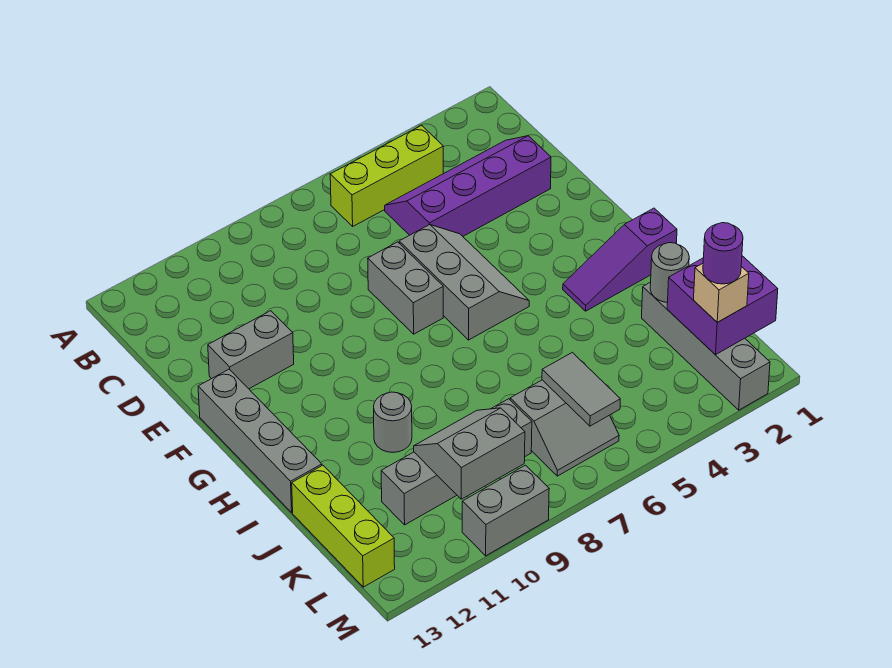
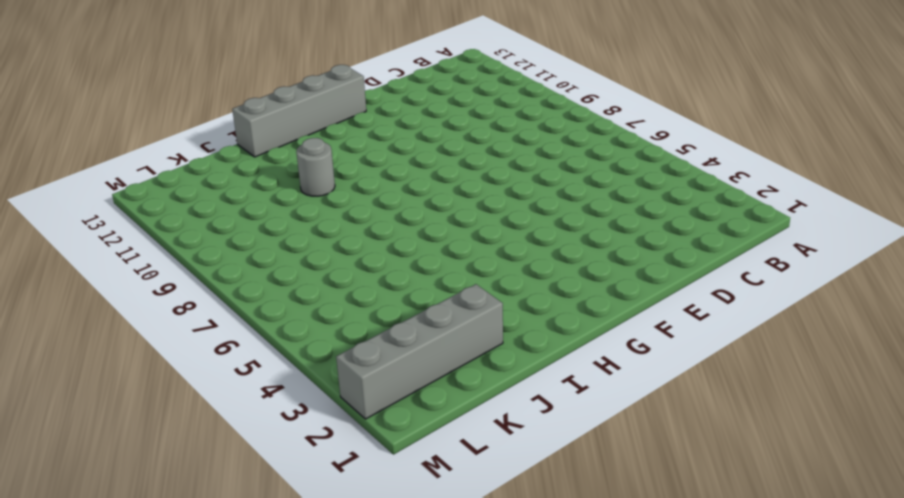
none -> lime brick B4:B6 level 1
none -> purple slope C2:D5 level 1 top D
none -> grey slope E5:G6 level 1 top 6

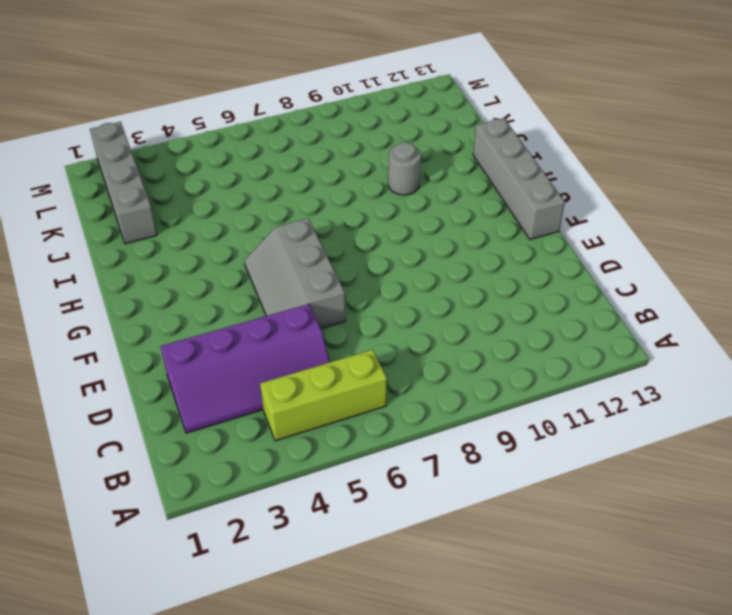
none -> grey brick E7:F7 level 1
none -> grey brick E11:E12 level 1
none -> purple slope H1:H3 level 1 top 1

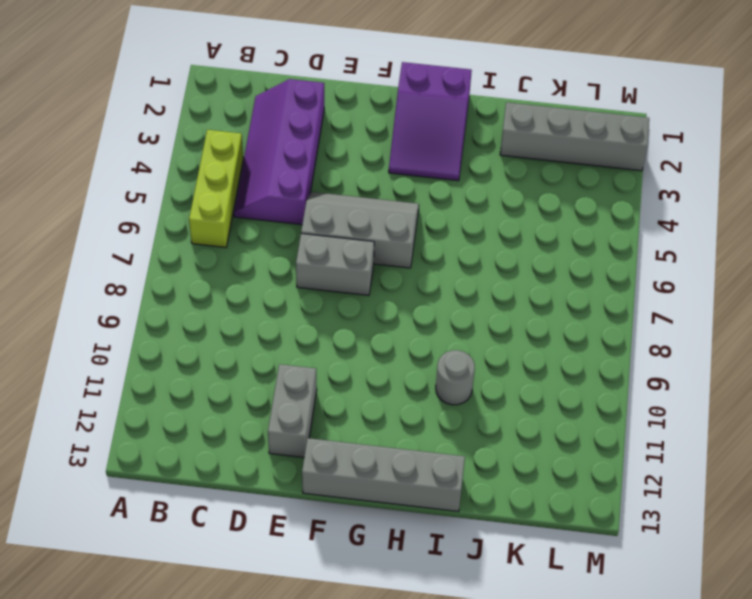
purple slope G1:H3 level 1 top 1 -> purple slope H1:H3 level 1 top 1
none -> lime brick J13:L13 level 1
none -> grey slope K6:L7 level 1 top K
none -> grey brick K8:K11 level 1

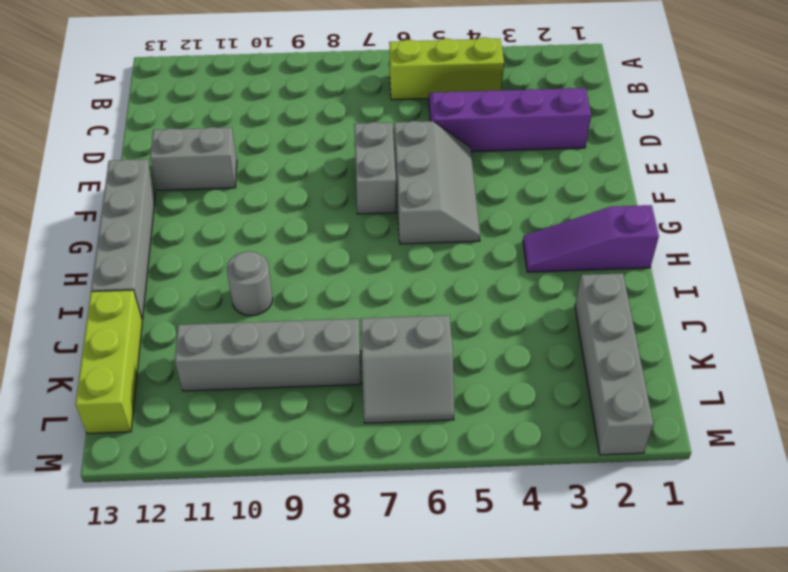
none -> grey brick M9:M10 level 1
none -> grey round brick J2 level 2
none -> purple brick K1:L2 level 2

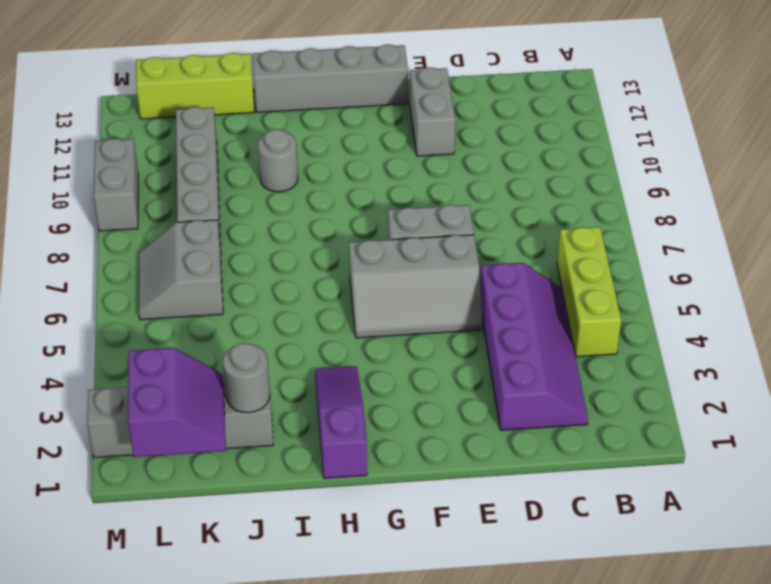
purple slope K1:L2 level 2 top L -> purple brick K1:L2 level 2
none -> grey tile K6:L6 level 2
none -> grey slope K9:L10 level 2 top L
none -> tan brick L2 level 3

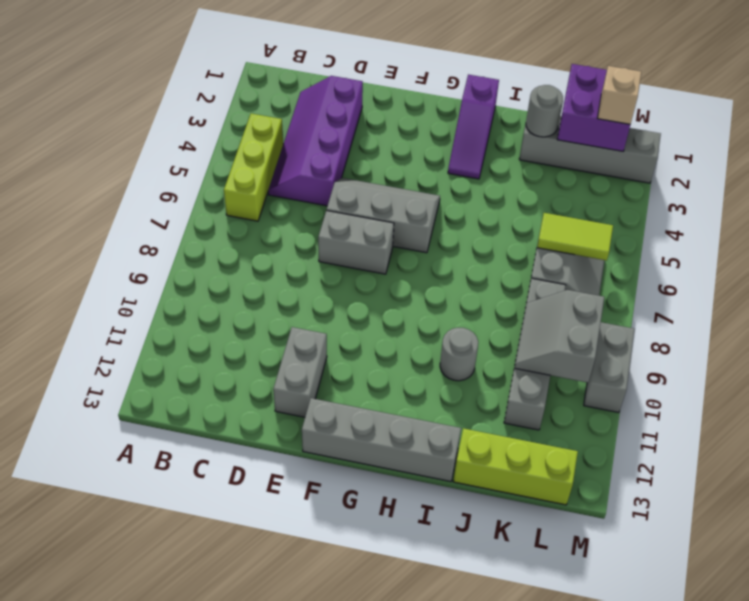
lime tile K6:L6 level 2 -> grey tile K6:L6 level 2
none -> purple round brick L2 level 4

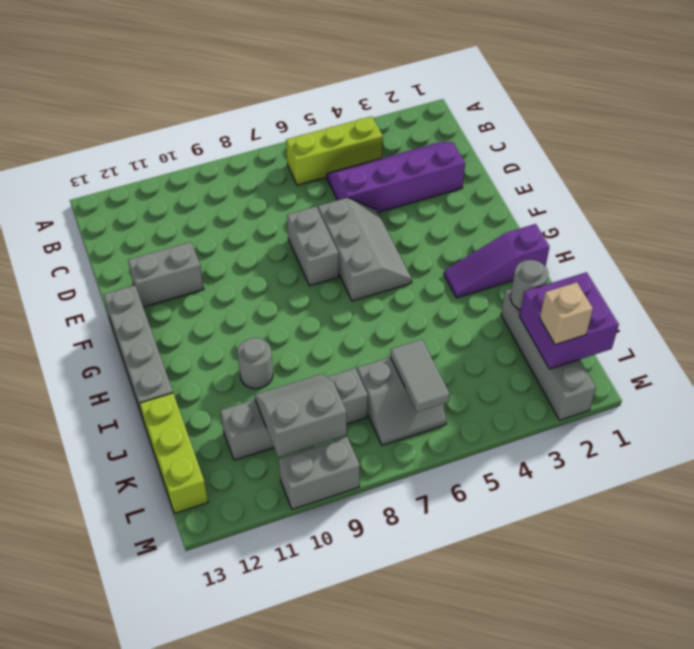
none -> purple round brick L2 level 4

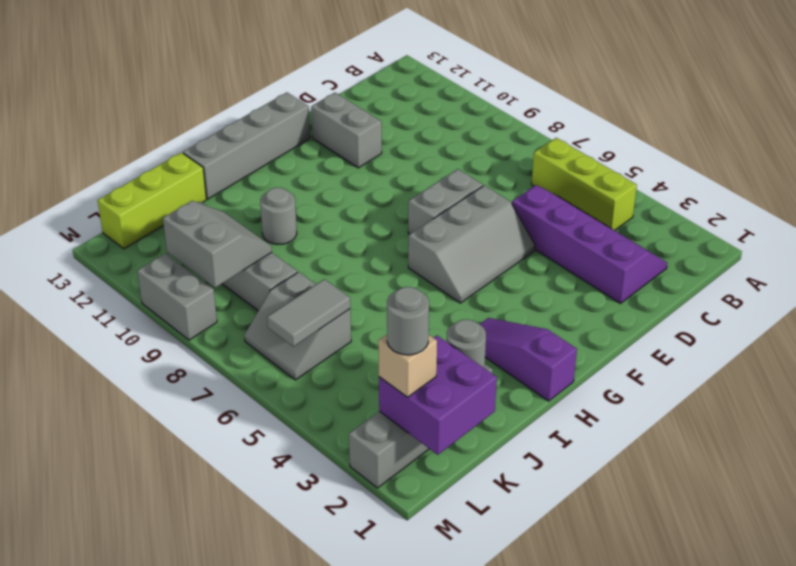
grey round brick L2 level 4 -> purple round brick L2 level 4

